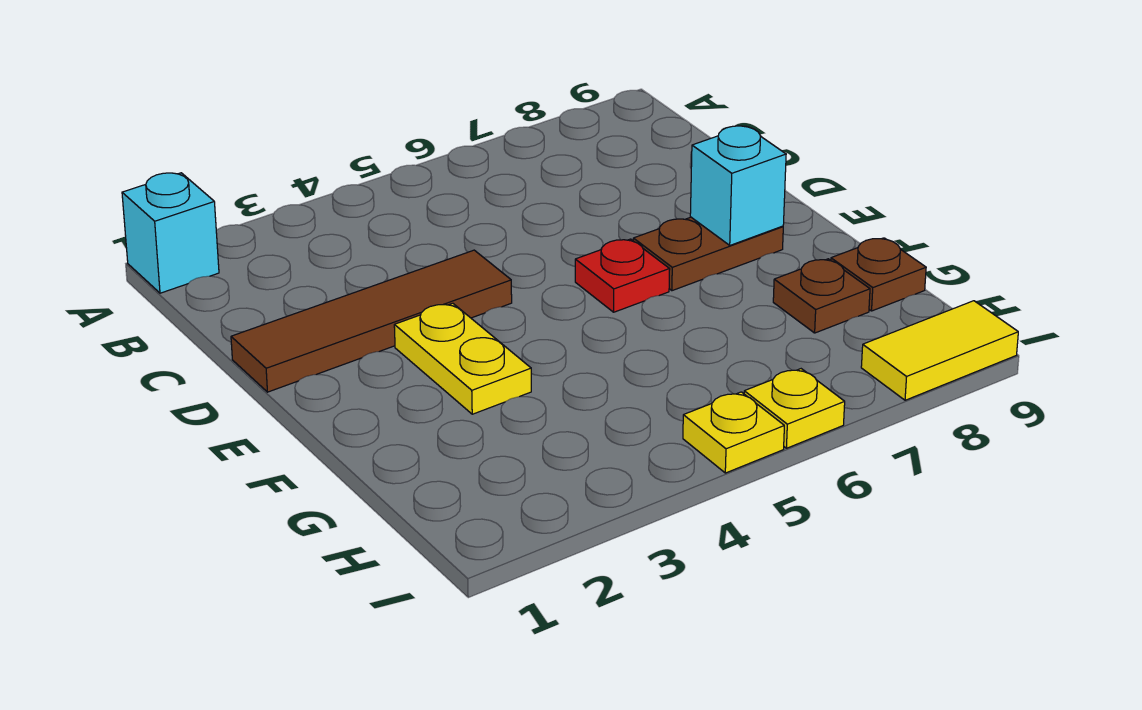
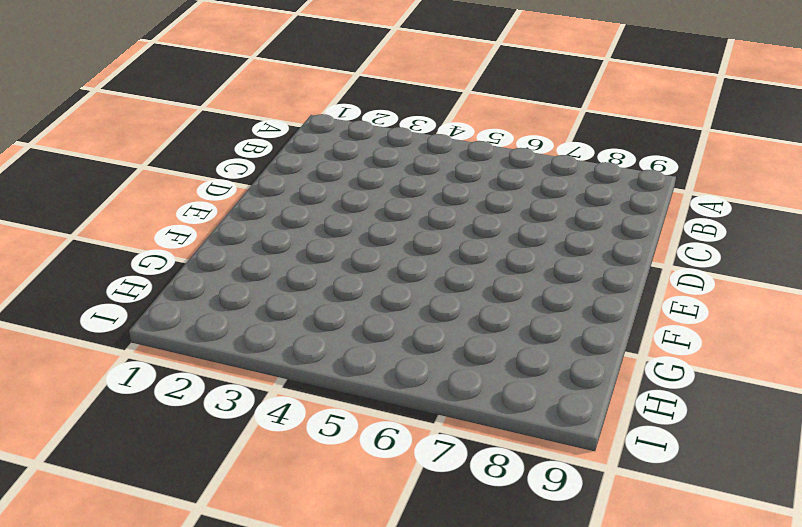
none -> cyan brick A1 level 1
none -> brown tile D1:D4 level 1

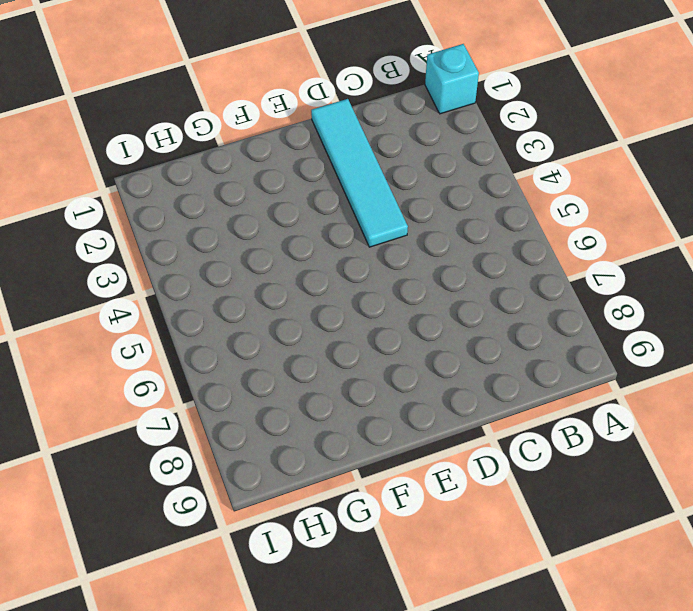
cyan tile D1:D4 level 1 -> brown tile D1:D4 level 1
none -> yellow plate E3:F3 level 1
none -> red plate E6 level 1

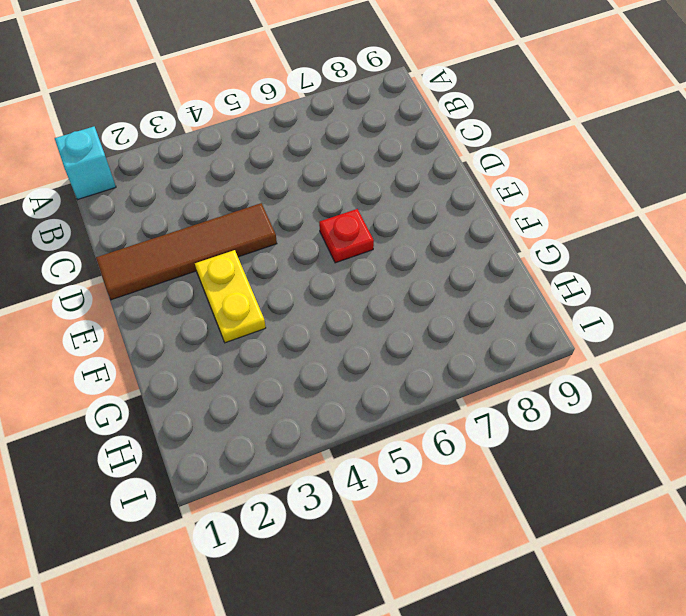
none -> brown plate E7:E8 level 1
none -> brown plate G8 level 1

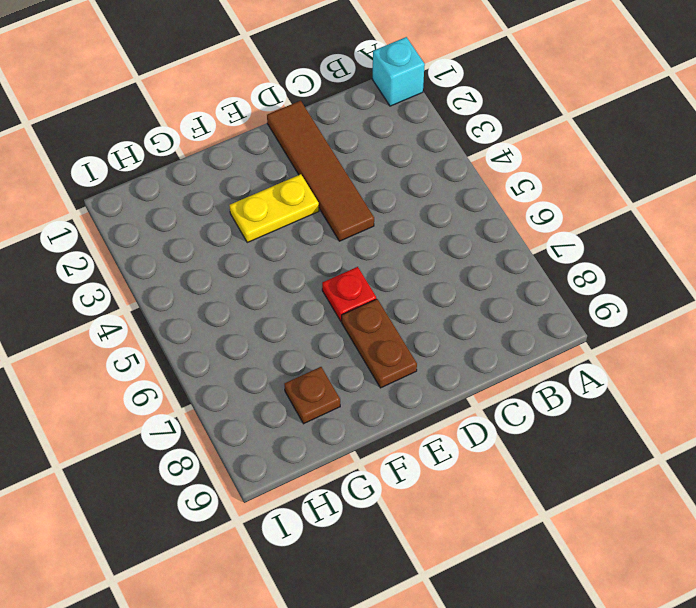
none -> brown plate G9 level 1
none -> yellow plate I5 level 1

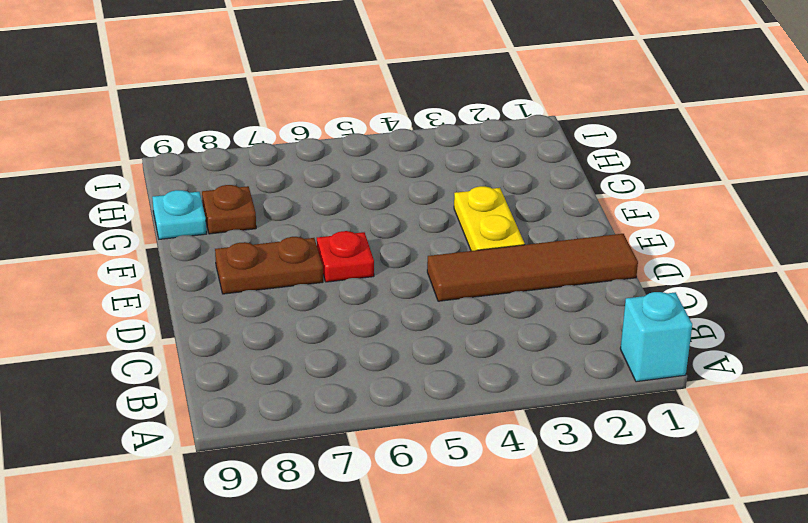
cyan plate G9 level 1 -> brown plate G9 level 1
none -> yellow plate I5 level 1
none -> yellow plate I6 level 1

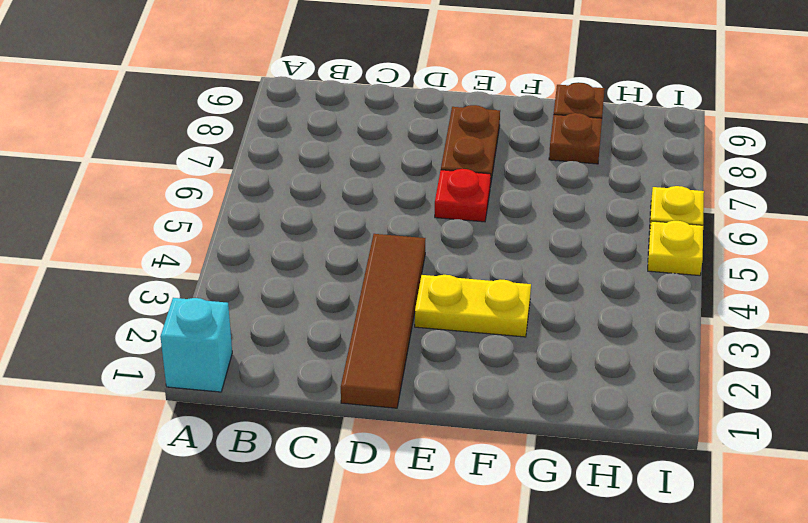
none -> yellow tile I8:I9 level 1
none -> cyan brick E8 level 2

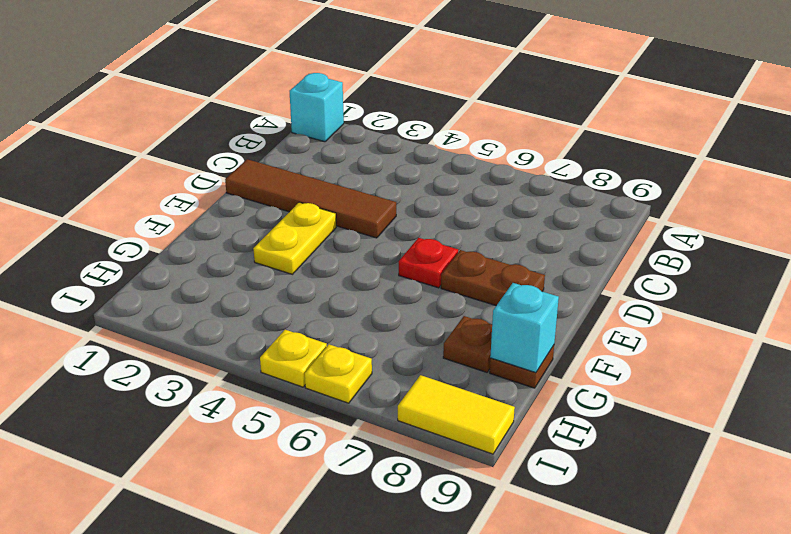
cyan brick G9 level 2 -> cyan brick E8 level 2

